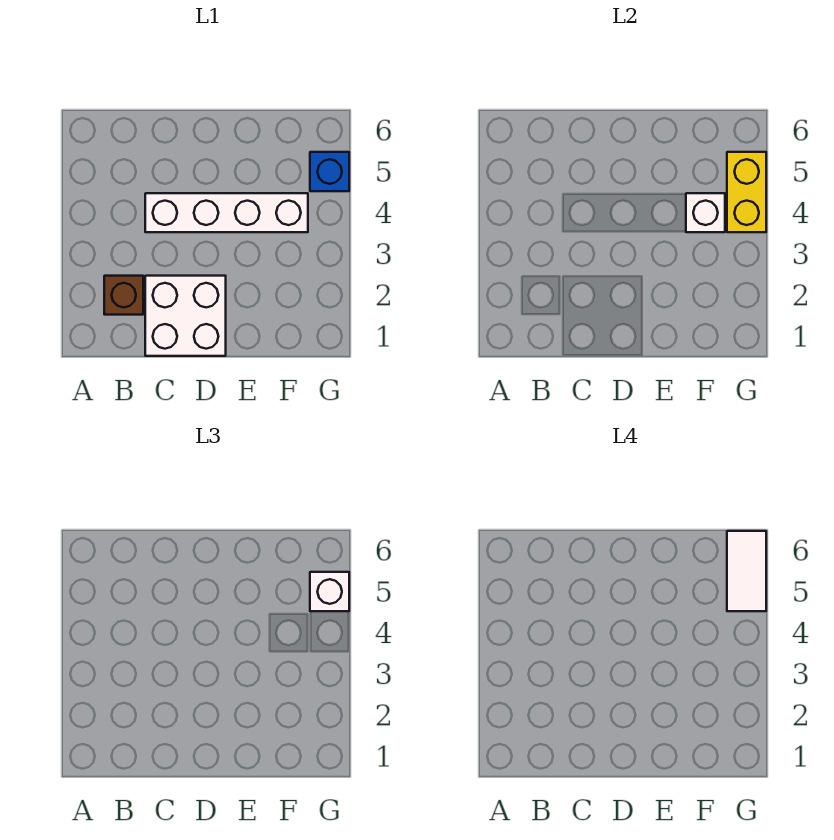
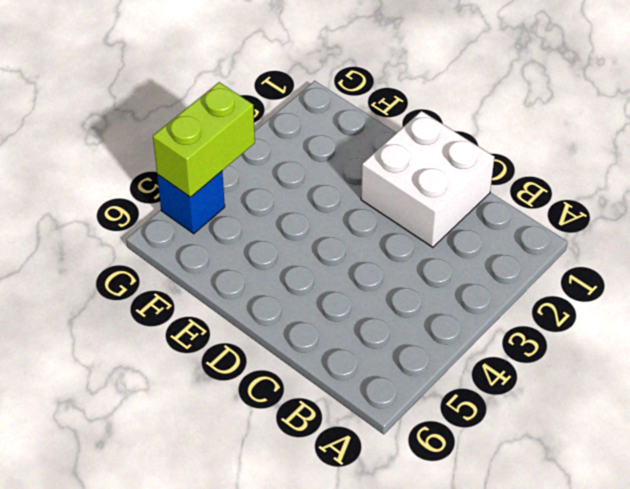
lime brick G4:G5 level 2 -> yellow brick G4:G5 level 2
none -> brown brick B2 level 1
none -> white brick C4:F4 level 1

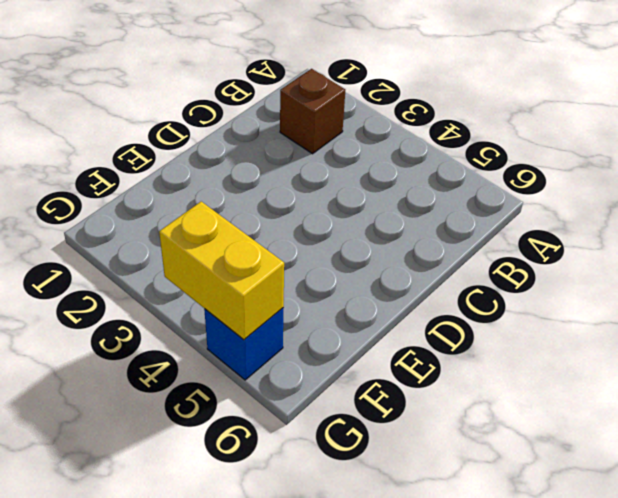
none -> white brick C1:D2 level 1
none -> white brick C4:F4 level 1

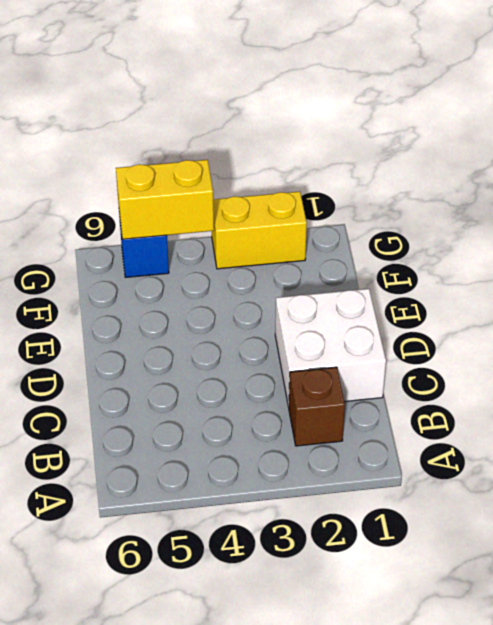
yellow brick G2:G3 level 1 -> none
none -> white brick C4:F4 level 1
none -> white brick F4 level 2

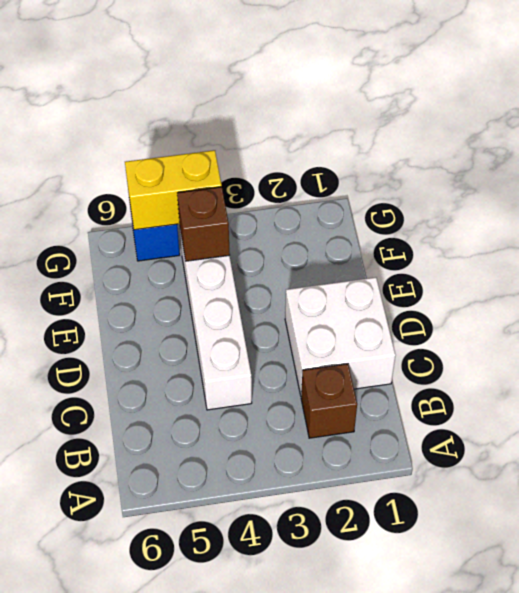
brown brick F4 level 2 -> white brick F4 level 2
none -> white brick G5 level 3
none -> white tile G5:G6 level 4

